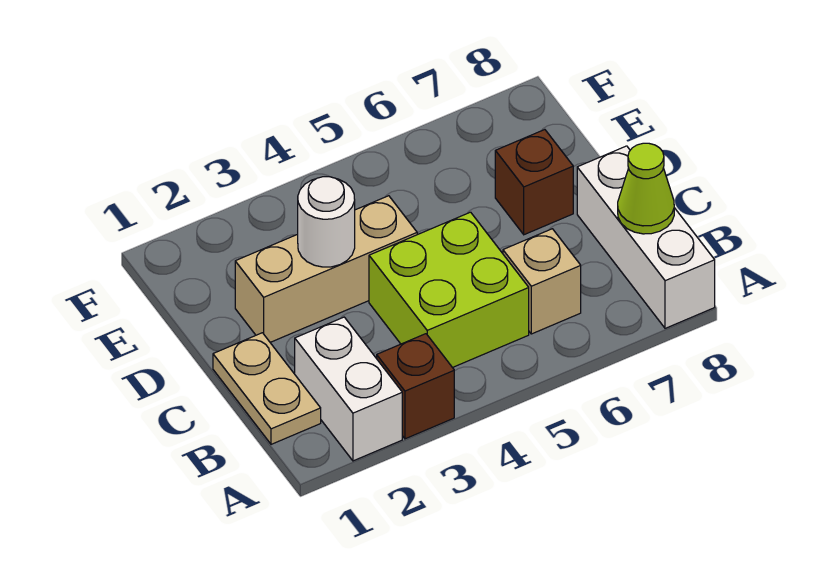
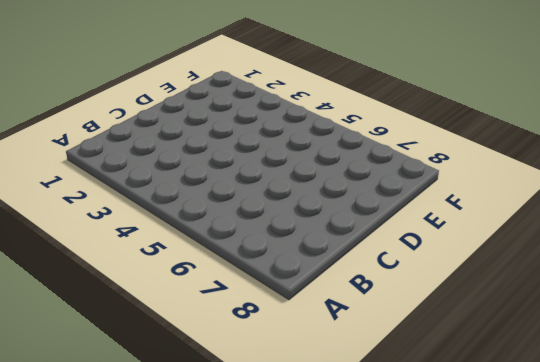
none -> white brick A2:B2 level 1
none -> brown brick A3 level 1

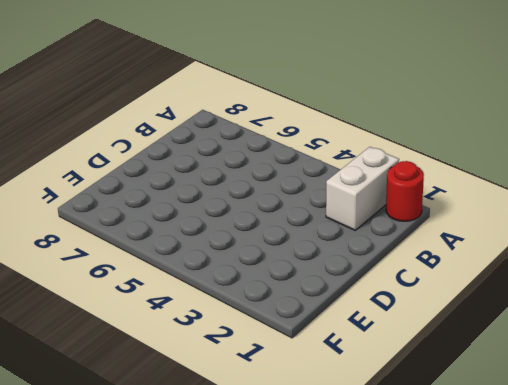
red round brick A1 level 1 -> none
none -> brown brick A3 level 1
none -> white brick A8:C8 level 1

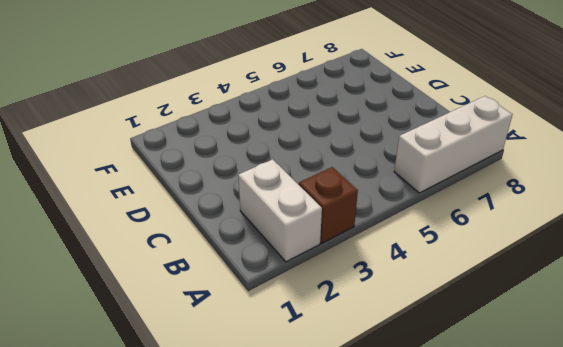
white brick A6:A8 level 1 -> white brick A8:C8 level 1
none -> tan plate B1:C1 level 1
none -> lime brick B4:C5 level 1

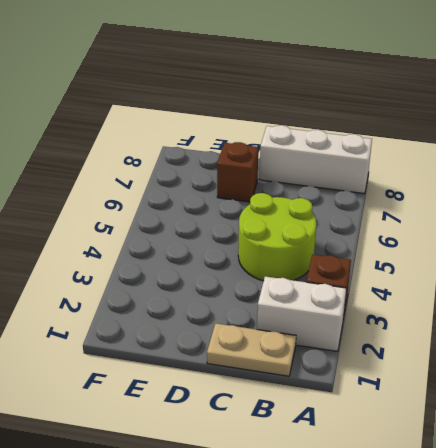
lime round brick B4:C5 level 1 -> lime brick B4:C5 level 1
none -> tan brick B6 level 1
none -> tan brick D2:D4 level 1

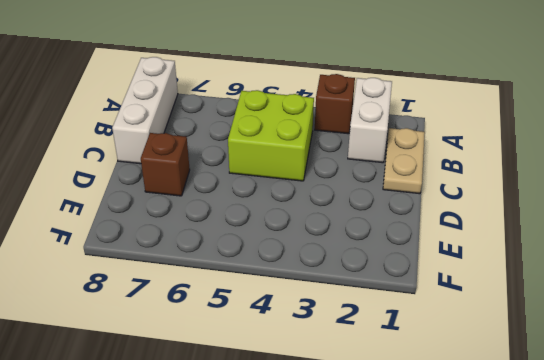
none -> tan brick B6 level 1
none -> tan brick D2:D4 level 1

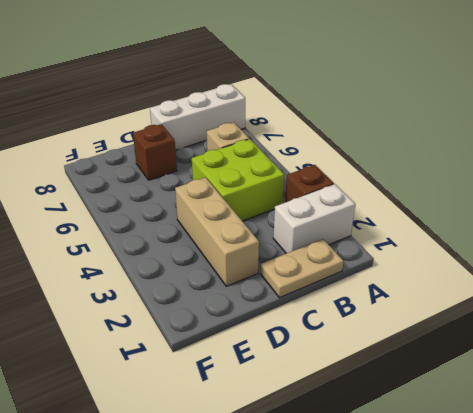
none -> lime cone B8 level 2
none -> white round brick D3 level 2

